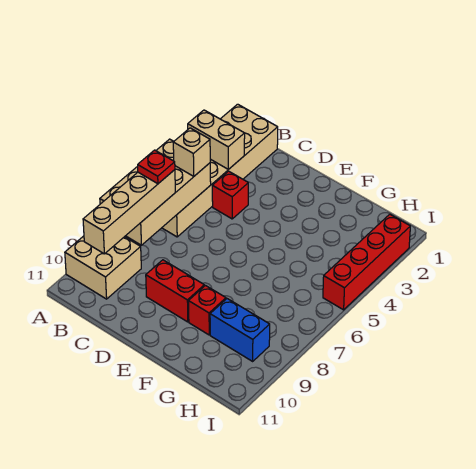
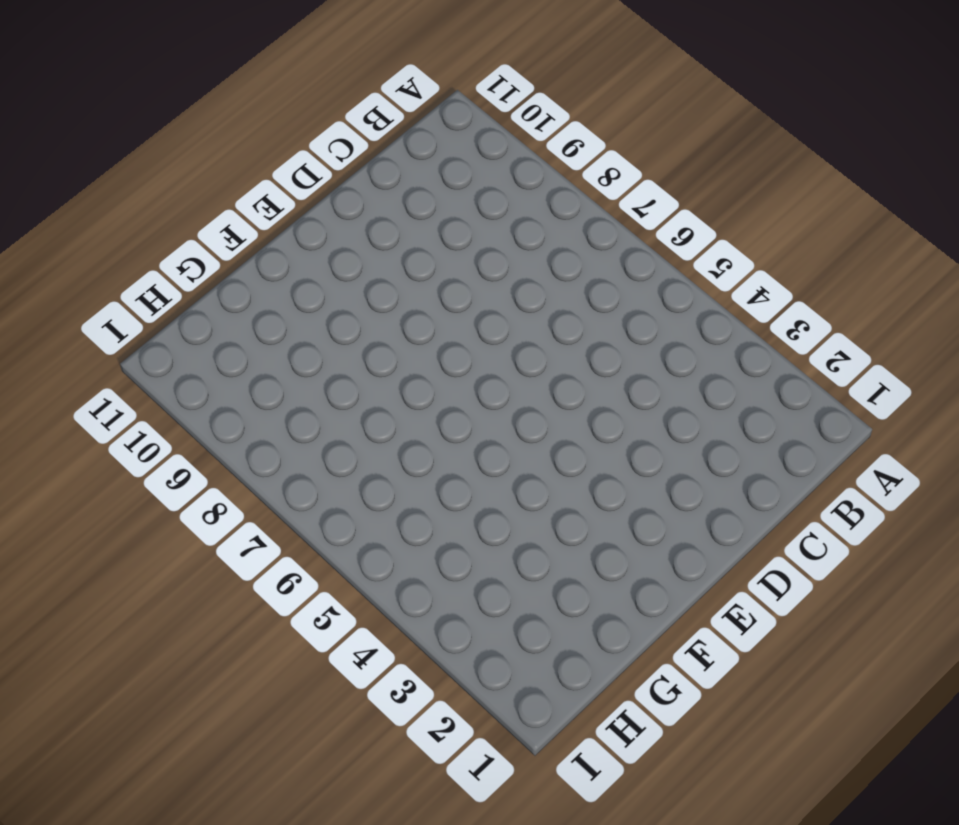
none -> tan brick A1:B6 level 1
none -> tan brick A9:B10 level 1
none -> red brick C4 level 1

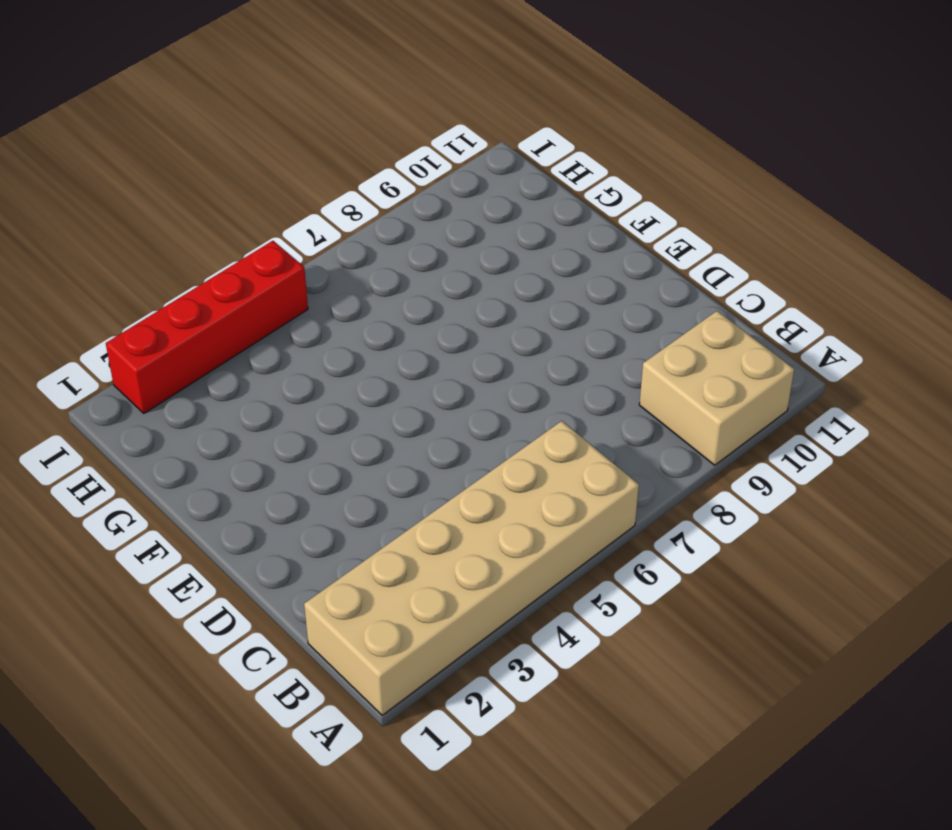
none -> red brick C4 level 1
none -> red brick D9:E9 level 1
none -> red brick F9 level 1

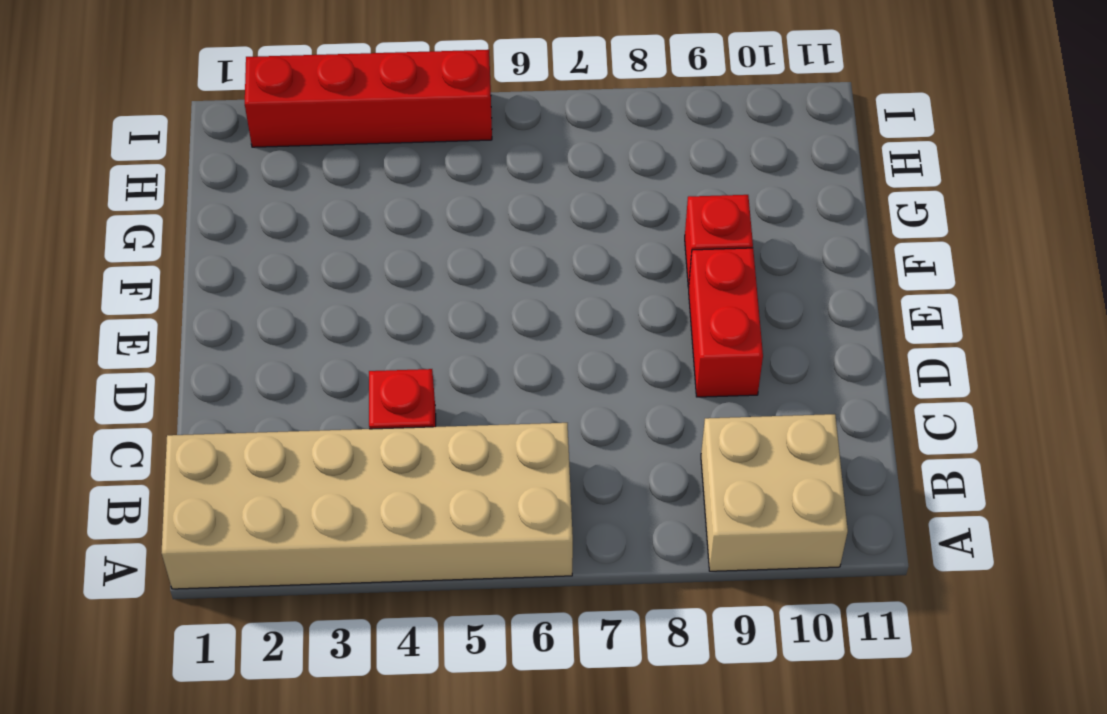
none -> blue brick G9:H9 level 1
none -> tan brick A3:B3 level 2
none -> tan brick A5:B8 level 2

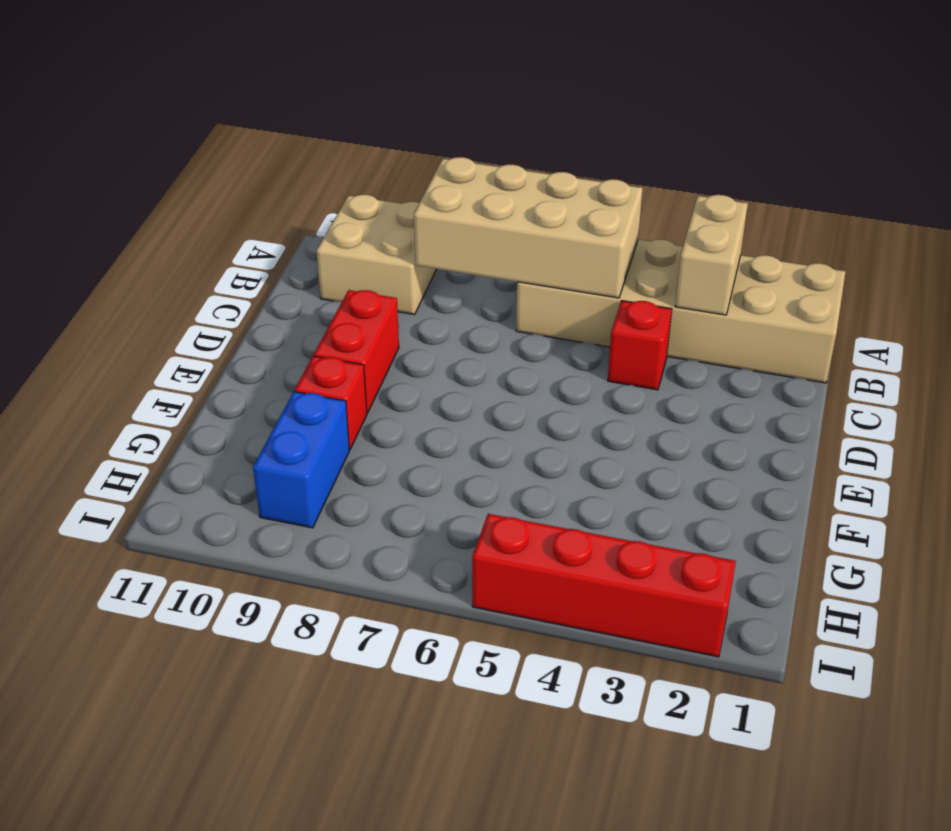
none -> tan brick B5 level 3
none -> tan brick B7:B10 level 3
none -> red plate B7 level 4

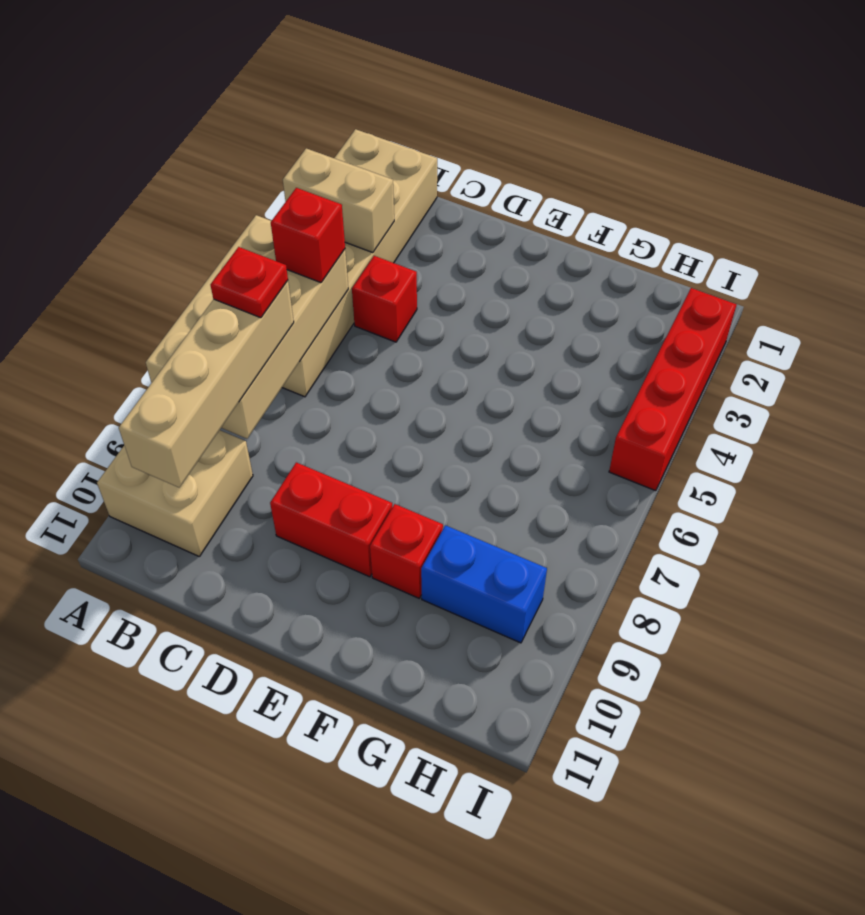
red brick B5 level 3 -> tan brick B5 level 3

